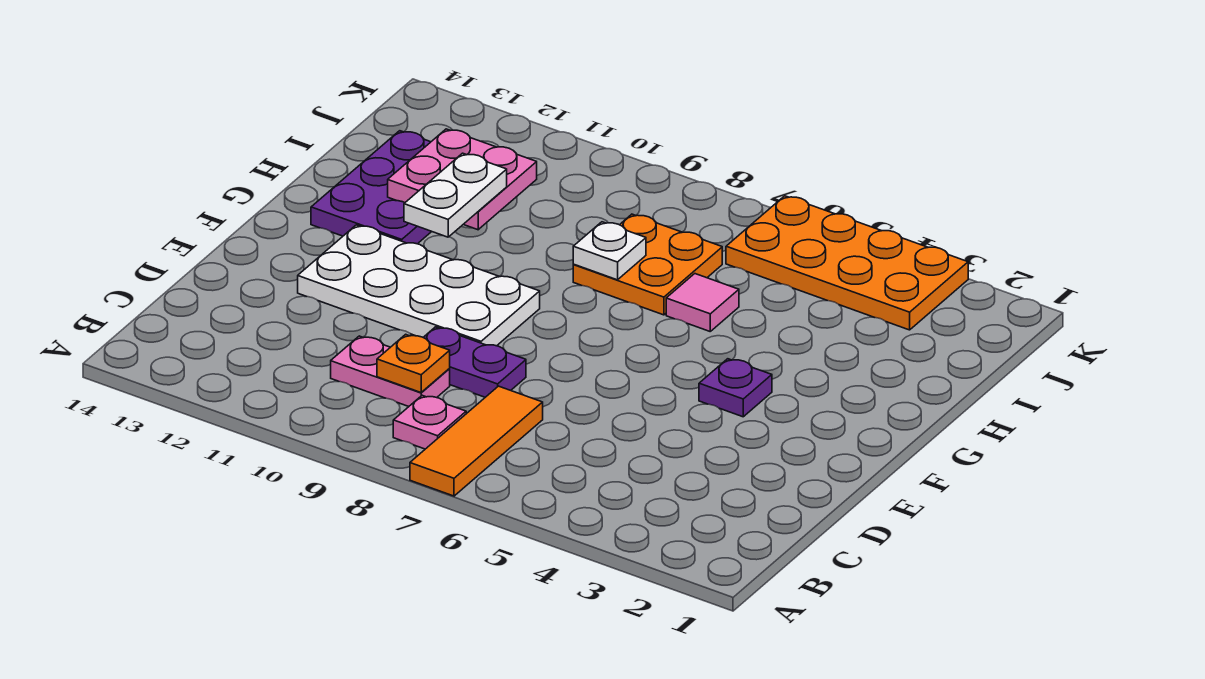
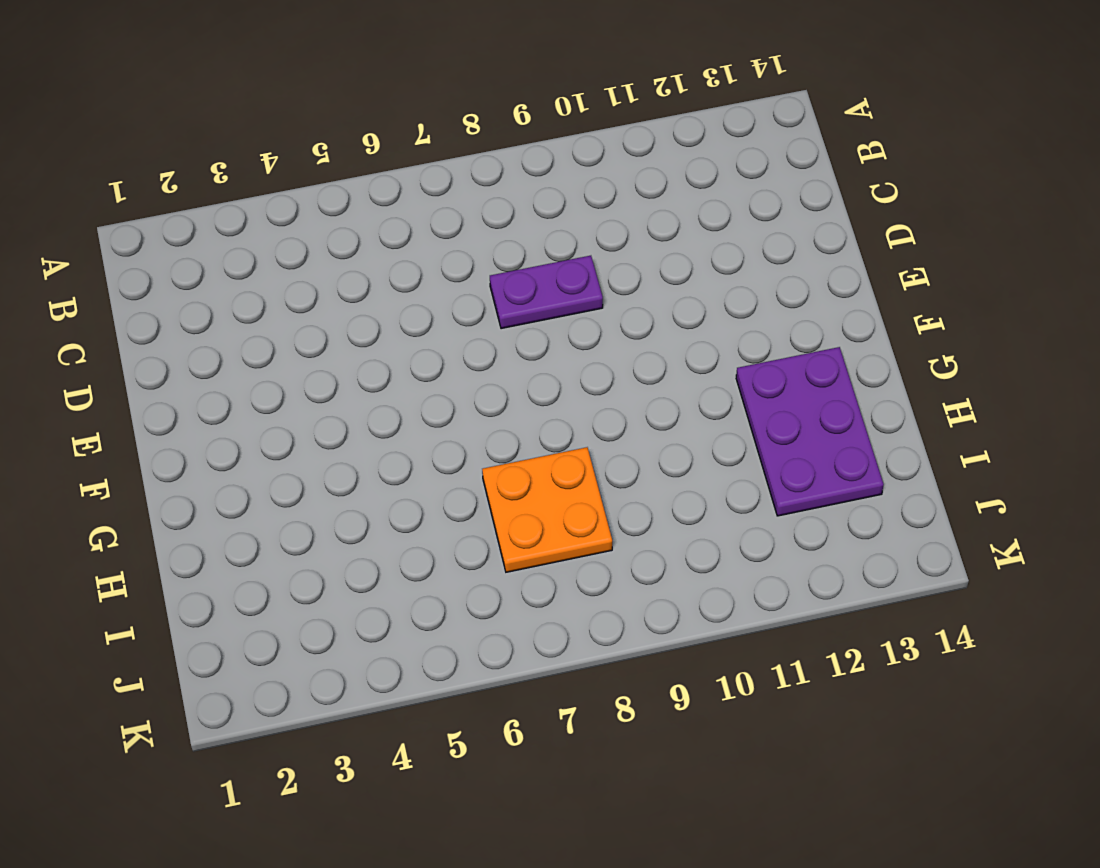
none -> orange tile A7:C7 level 1
none -> pink plate B8 level 1
none -> pink plate C9:C10 level 1

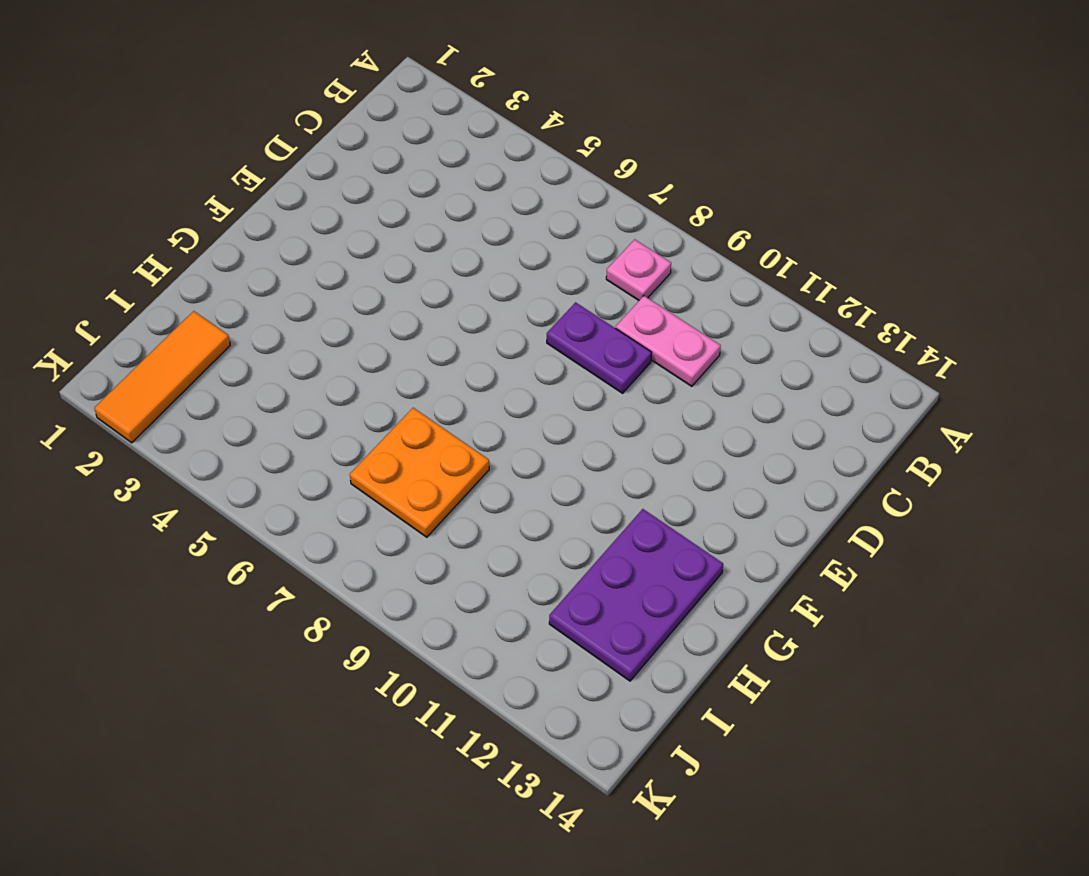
orange tile I2:K2 level 1 -> orange tile A7:C7 level 1
none -> white plate E9:F12 level 1
none -> purple plate F4 level 1
none -> pink tile H6 level 1

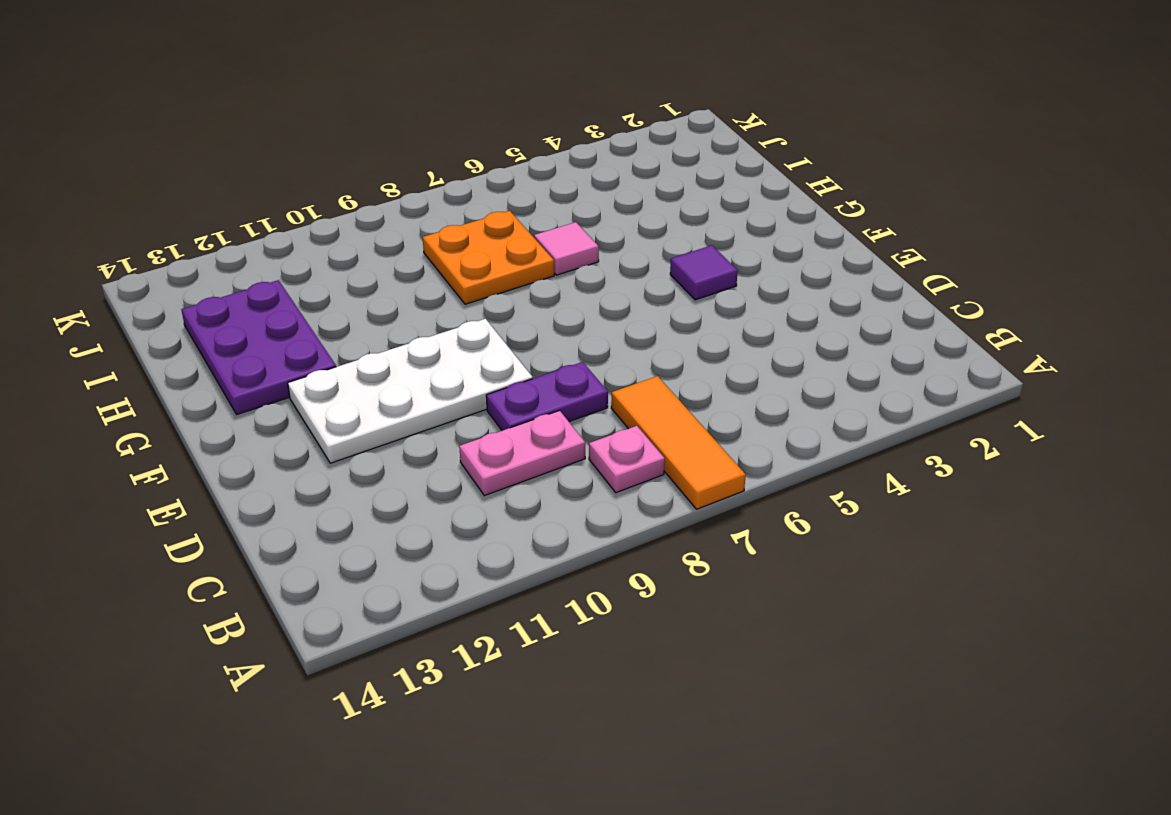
purple tile F4 level 1 -> purple plate F4 level 1
none -> orange plate J3:K6 level 1
none -> orange plate C9 level 2
none -> white plate H8 level 2

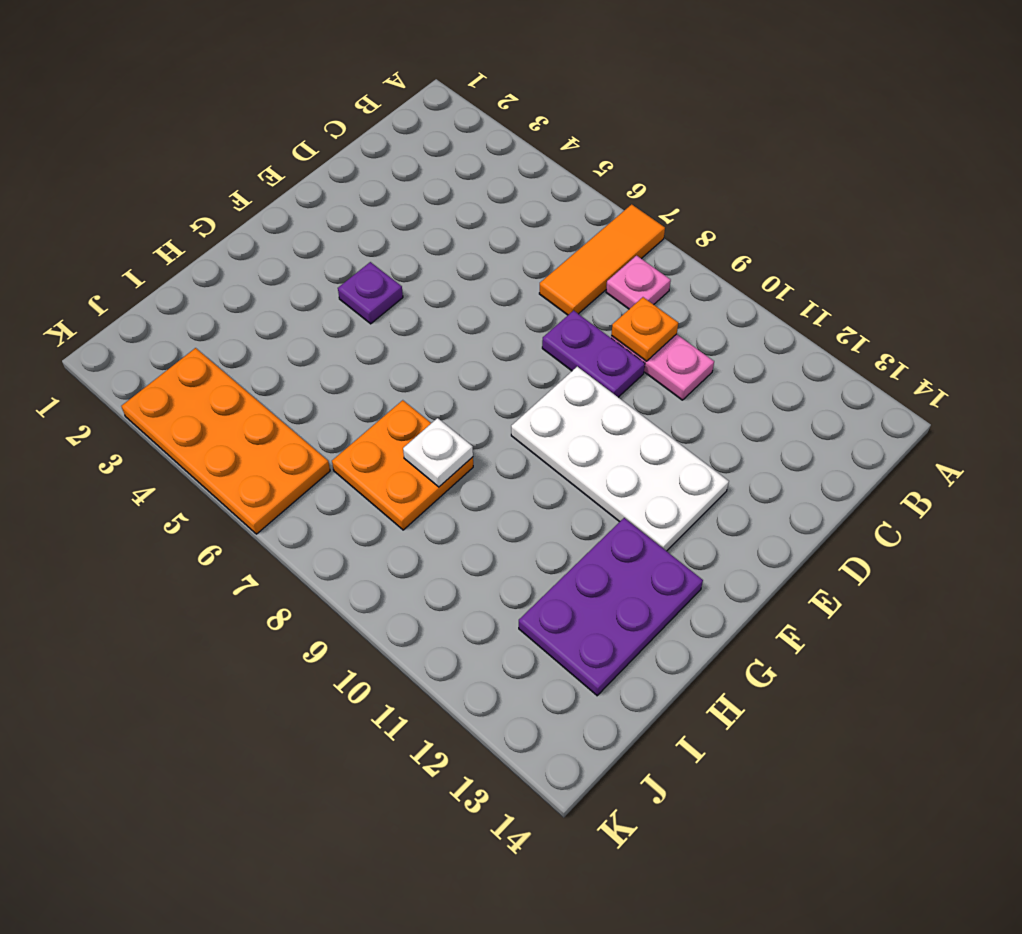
none -> pink tile H6 level 1
none -> pink plate H11:I12 level 2
none -> white plate G11:H11 level 3

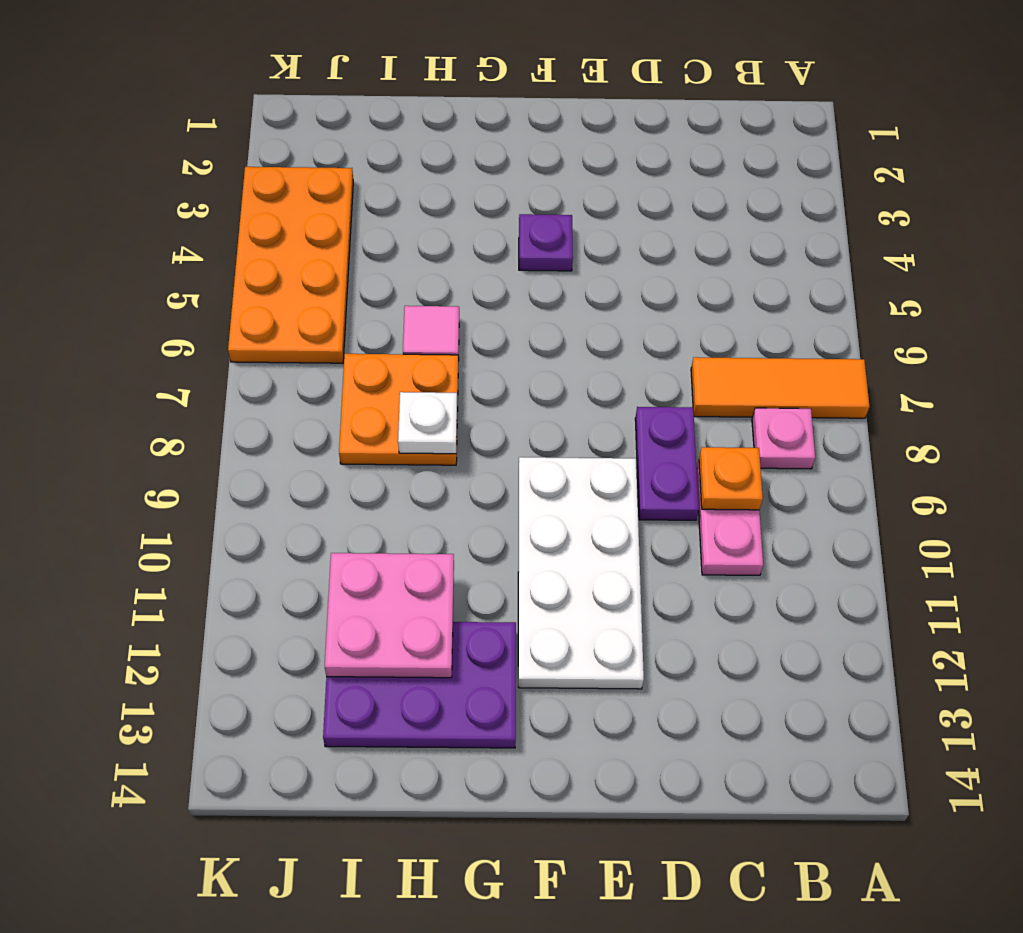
none -> white plate G11:H11 level 3

